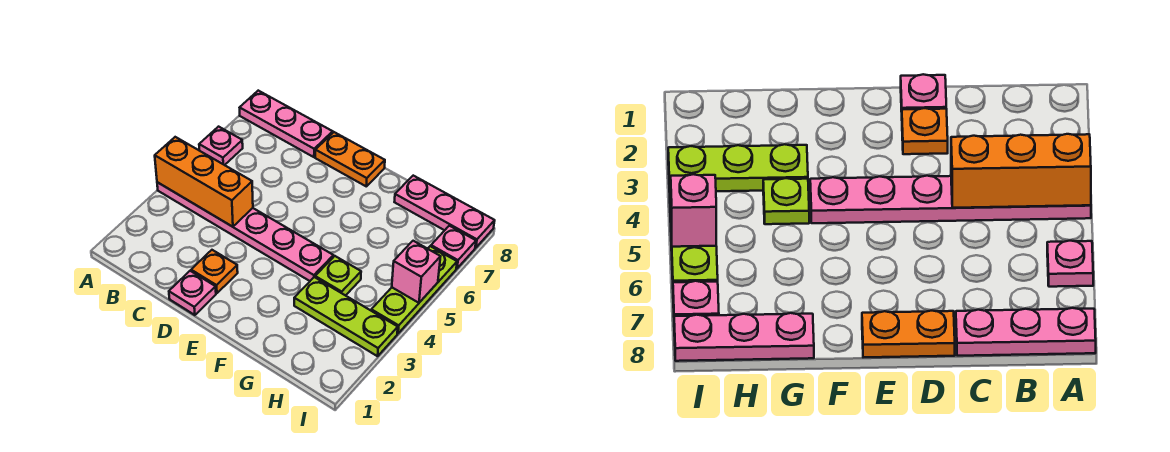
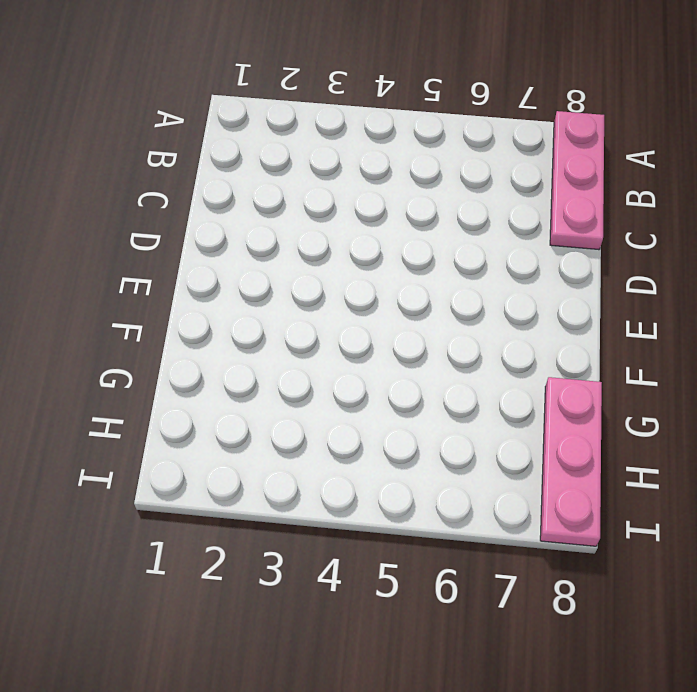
none -> pink plate A4:F4 level 1
none -> pink plate A6 level 1
none -> pink plate D1 level 1

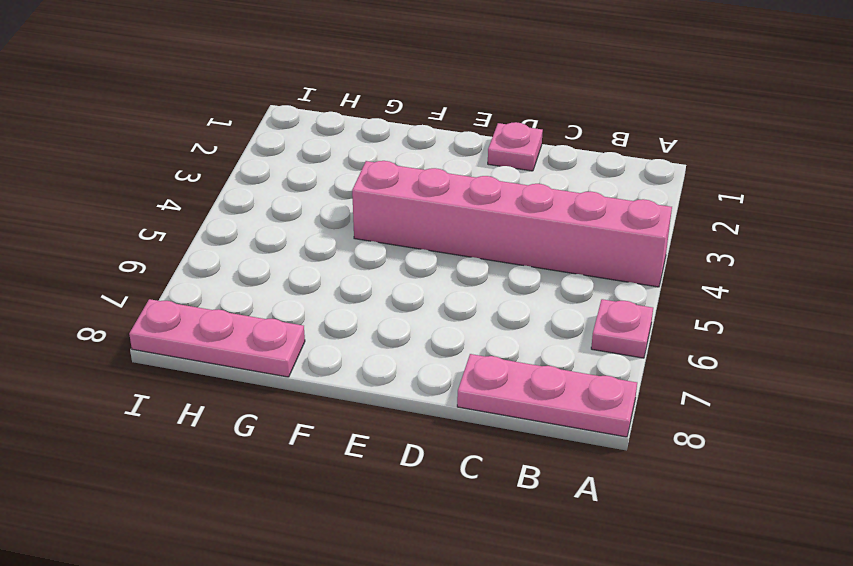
pink brick A4:F4 level 1 -> pink plate A4:F4 level 1
none -> orange plate D2 level 1
none -> orange plate D8:E8 level 1
none -> lime plate G3:I3 level 1

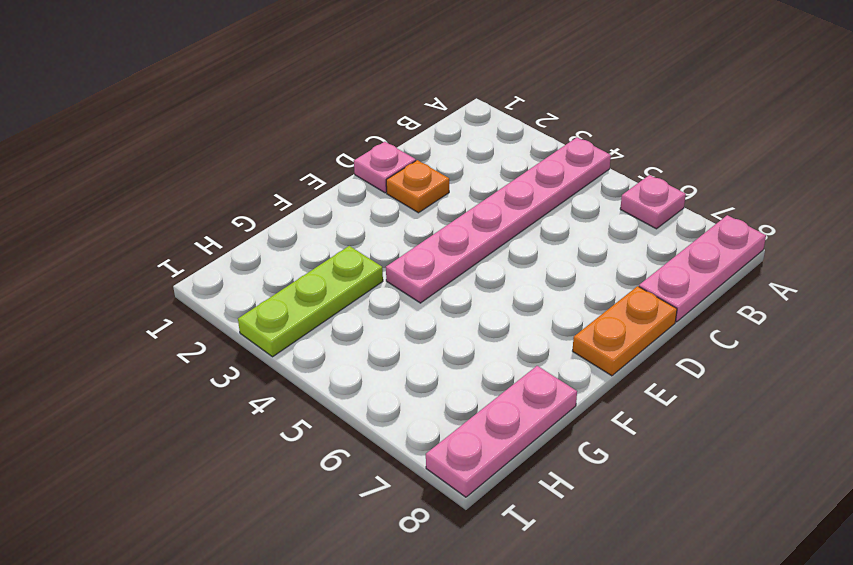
none -> lime plate G4 level 1
none -> lime plate I4:I6 level 1
none -> pink plate I7 level 1

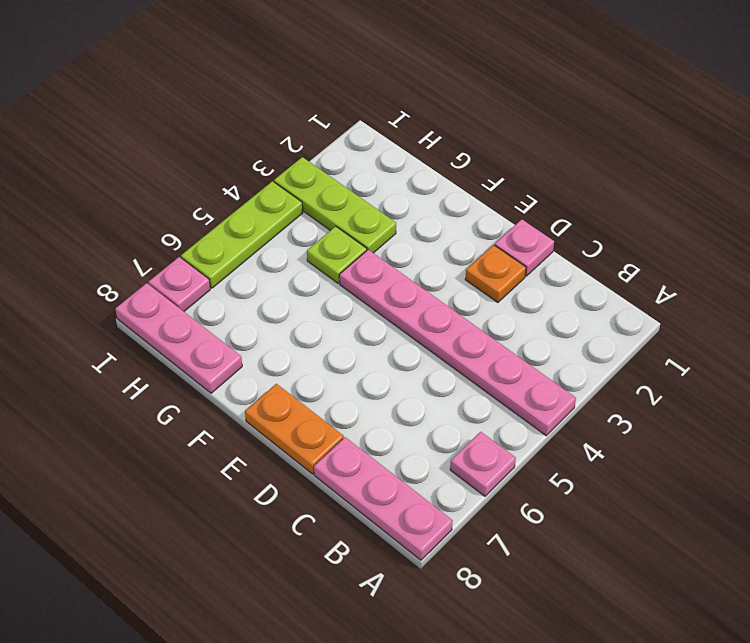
none -> orange brick A4:C4 level 2
none -> pink brick I5 level 2

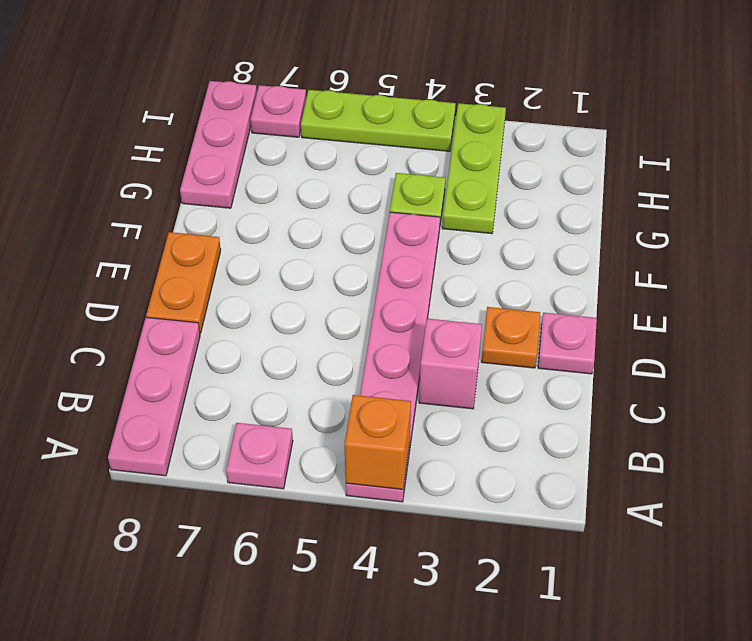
orange brick A4 level 2 -> orange brick A4:C4 level 2
pink brick C3 level 1 -> pink brick I5 level 2

